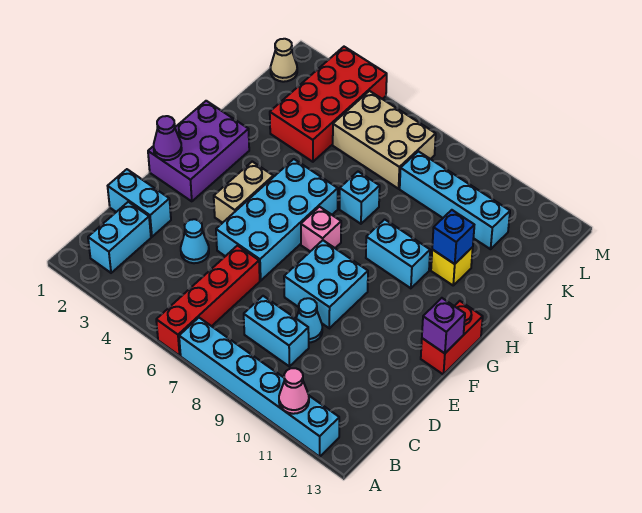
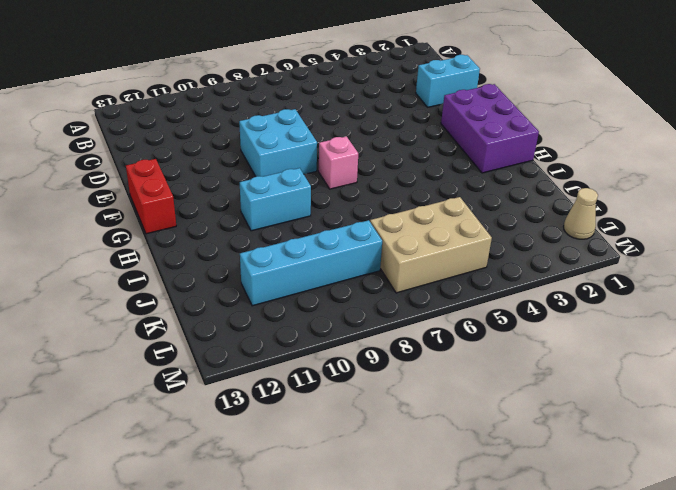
none -> red brick A6:D6 level 1
none -> cyan brick A7:A12 level 1
none -> cyan brick B2:C2 level 1

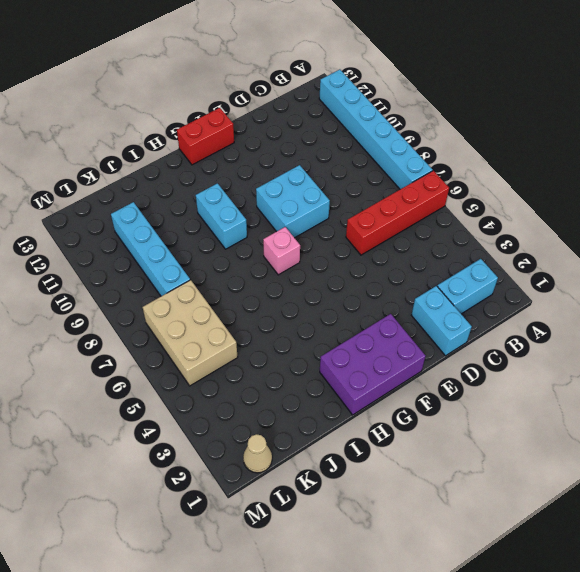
none -> cyan brick C8:C9 level 1
none -> cyan cone D4 level 1
none -> cyan cone D9 level 1

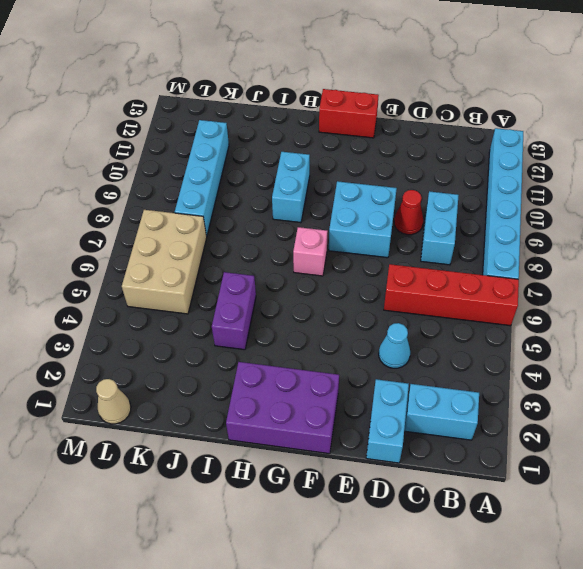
red cone D9 level 1 -> cyan cone D9 level 1
purple brick I4:I5 level 1 -> none
none -> cyan brick E5:H6 level 1
none -> tan brick F4:G4 level 1
none -> cyan brick I7 level 1

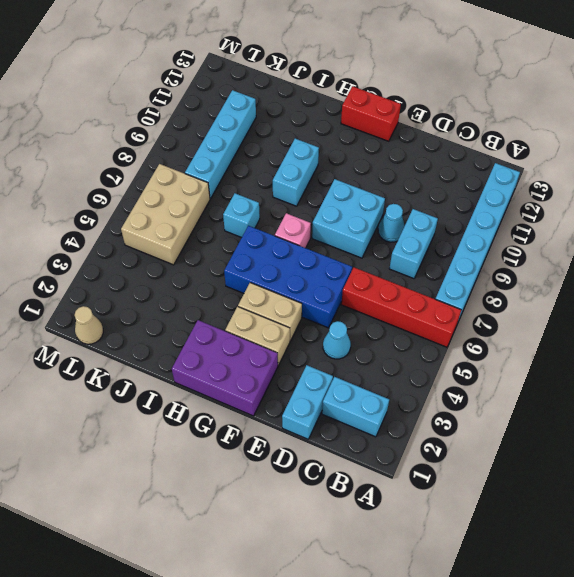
blue brick E5:H6 level 1 -> cyan brick E5:H6 level 1
tan brick F3:G3 level 1 -> none
none -> yellow brick I11 level 1
none -> red brick J3:M4 level 1
none -> pink cone A11 level 2

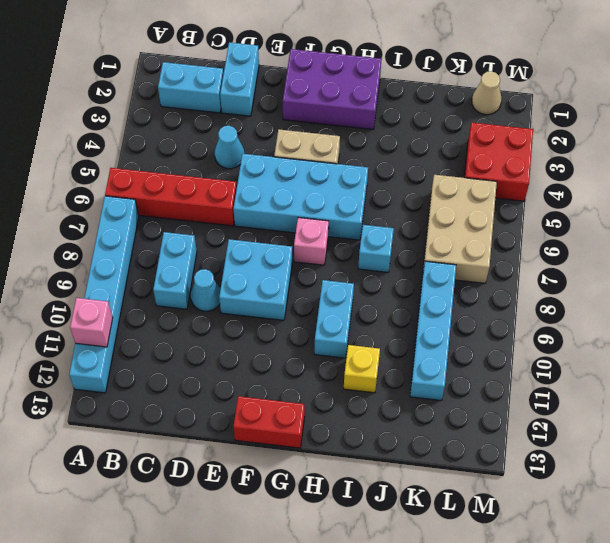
pink brick A11 level 2 -> pink cone A11 level 2
red brick L3:M4 level 1 -> red brick J3:M4 level 1
none -> purple cone F1 level 2
none -> purple brick F13 level 2
none -> blue brick I11 level 2

